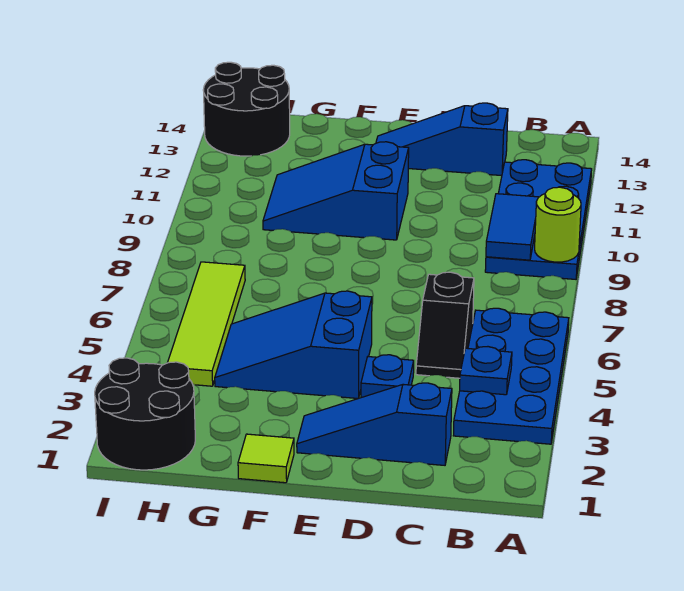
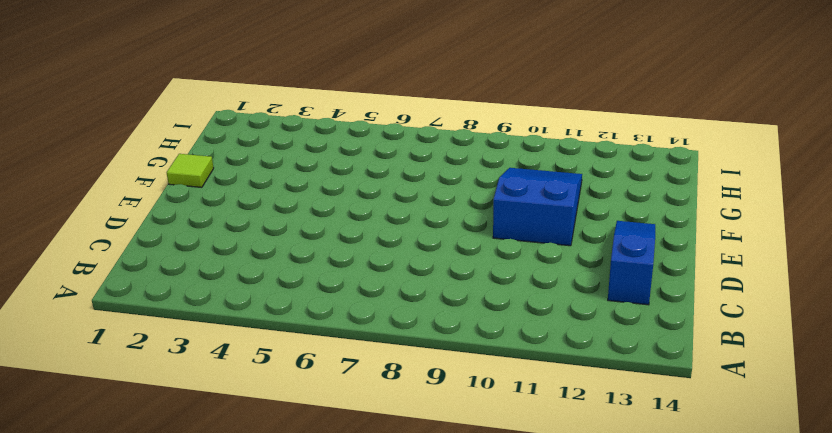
none -> blue plate A3:B6 level 1
none -> blue plate A9:B12 level 1
none -> blue slope C2:E2 level 1 top C

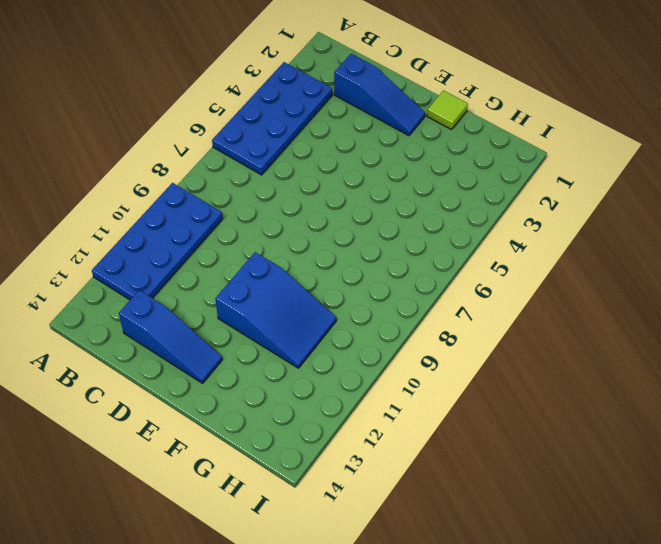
none -> black slope C5:C6 level 1 top 6
none -> blue plate D4 level 1
none -> blue slope E4:G5 level 1 top E

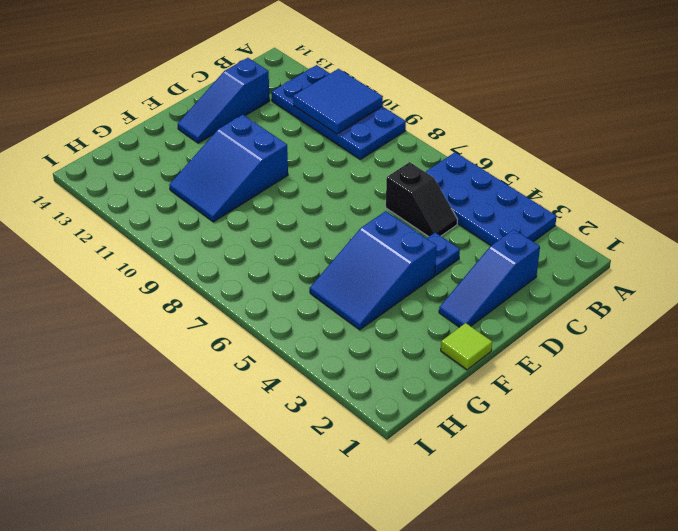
blue tile A10:B11 level 2 -> blue tile B9:B10 level 2
none -> black round brick H1:I2 level 1
none -> lime tile H4:H7 level 1
none -> black round brick H13:I14 level 1

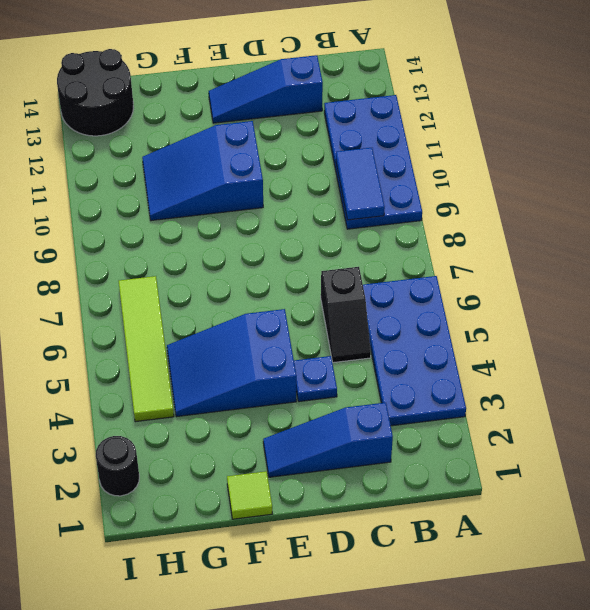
black round brick I2 level 1 -> black round brick H1:I2 level 1
none -> lime round brick A9 level 2
none -> blue plate B4 level 2

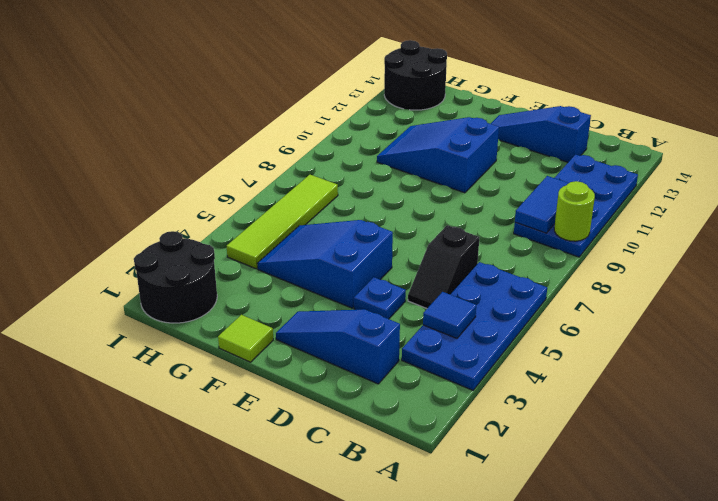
blue tile B4 level 2 -> blue plate B4 level 2

